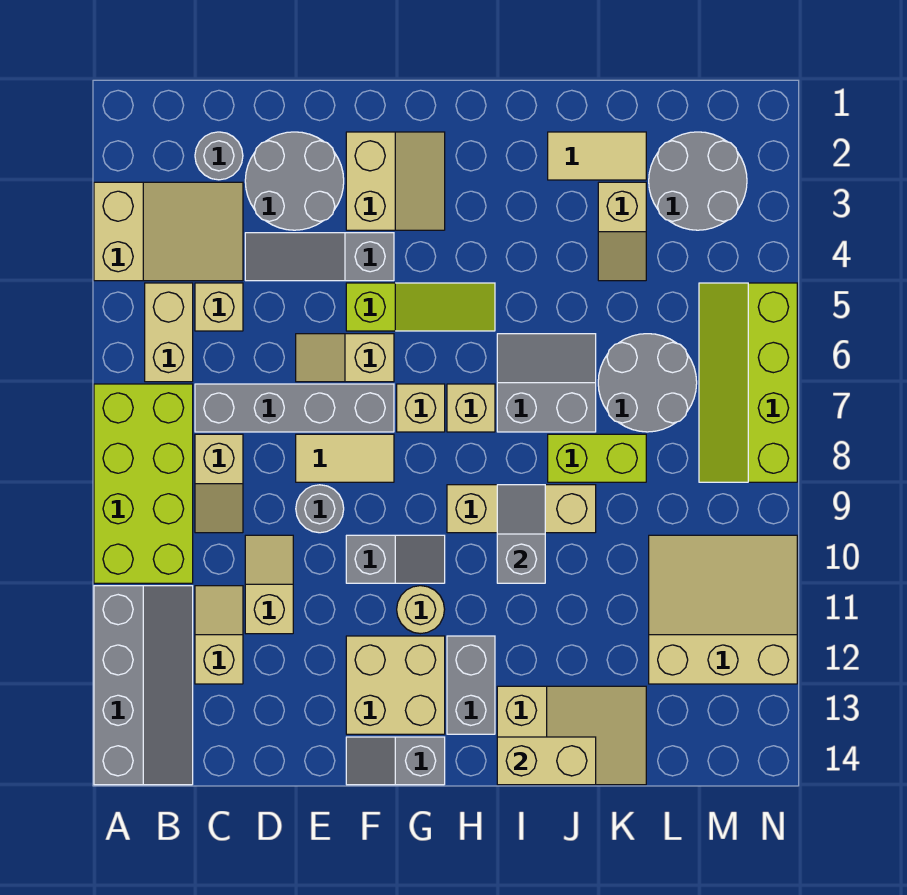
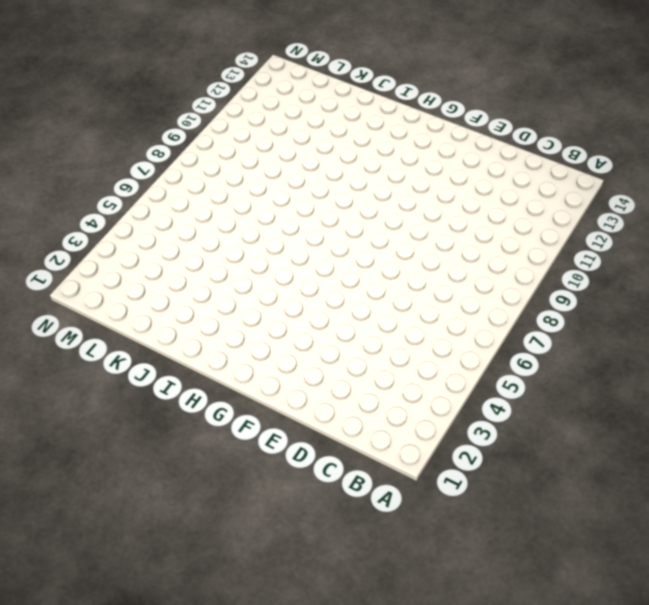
none -> tan slope A3:C4 level 1 top A
none -> lime brick A7:B10 level 1
none -> grey slope A11:B14 level 1 top A
none -> tan brick B5:B6 level 1

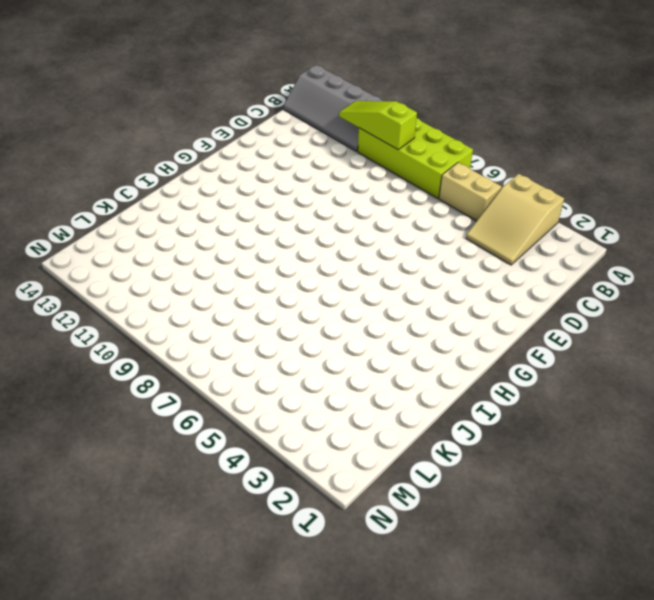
lime slope B9:B11 level 2 top 9 -> lime slope F5:H5 level 1 top F
none -> grey round brick C2 level 1
none -> tan brick C5 level 1
none -> grey brick C7:F7 level 1
none -> tan slope C8:C9 level 1 top 8

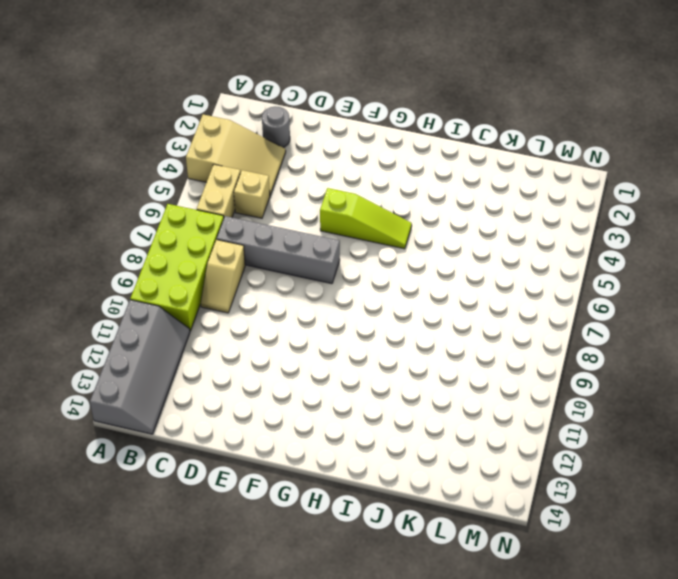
none -> tan slope C11:C12 level 1 top 12
none -> grey round brick D2:E3 level 1
none -> grey slope D4:F4 level 1 top F
none -> tan slope D10:D11 level 1 top 11

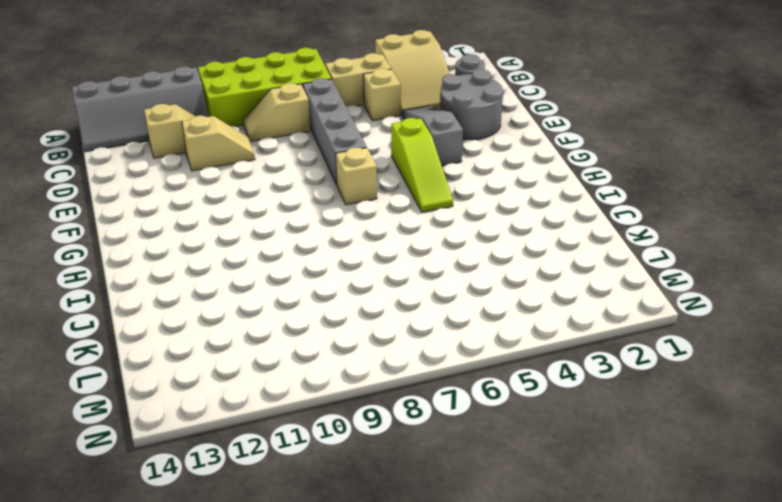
none -> tan slope E6:F6 level 1 top F
none -> tan tile E8:F8 level 1
none -> grey round brick E9 level 1
none -> tan slope F2:G3 level 1 top F

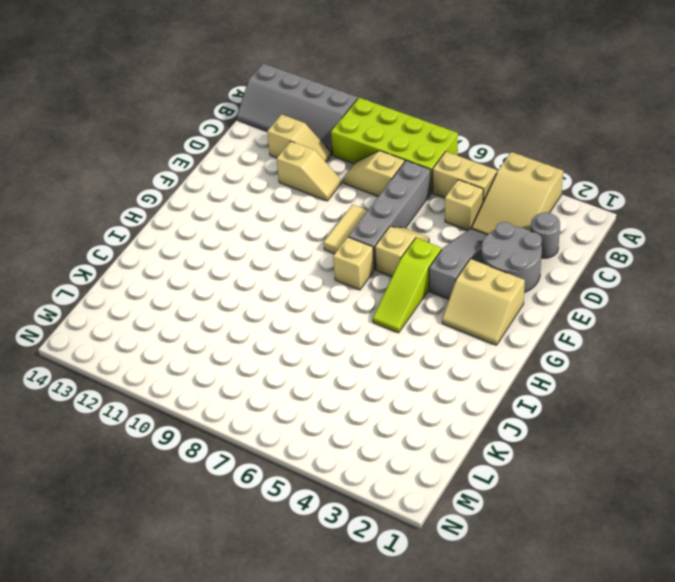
none -> grey round brick E9 level 1
none -> grey slope F10:G10 level 1 top F
none -> tan brick F12:G13 level 1
none -> grey slope F14:G14 level 1 top G

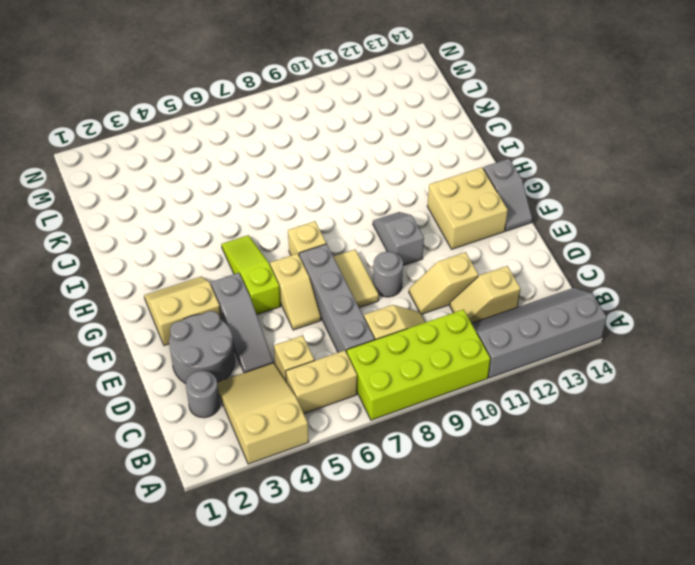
none -> tan round brick G11 level 1
none -> tan brick H7 level 1
none -> tan brick H9:J9 level 1
none -> grey brick H12:H13 level 1

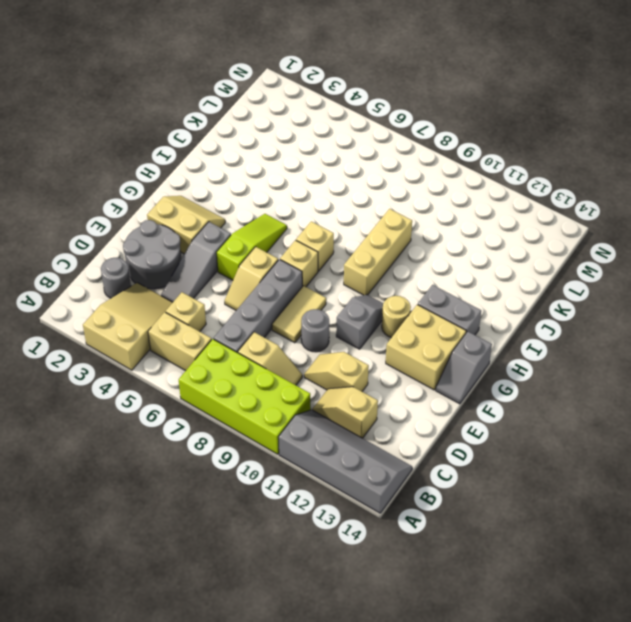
none -> grey slope I6:J7 level 1 top 7
none -> tan slope I13:K14 level 1 top I
none -> tan tile J2:K2 level 1
none -> lime brick J8:K8 level 1

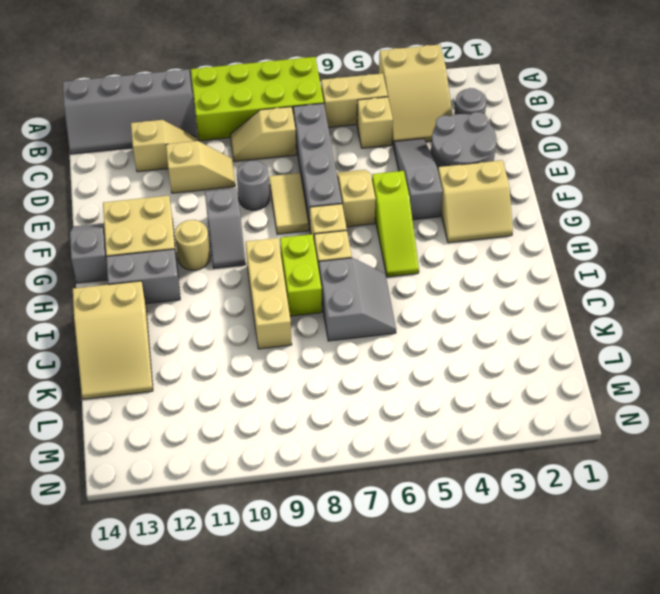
lime brick H8:I8 level 1 -> lime brick J8:K8 level 1
none -> tan tile J2:K2 level 1
none -> tan slope K3:K4 level 1 top 3
none -> grey round brick K6:L7 level 1
none -> grey round brick L2:M3 level 1

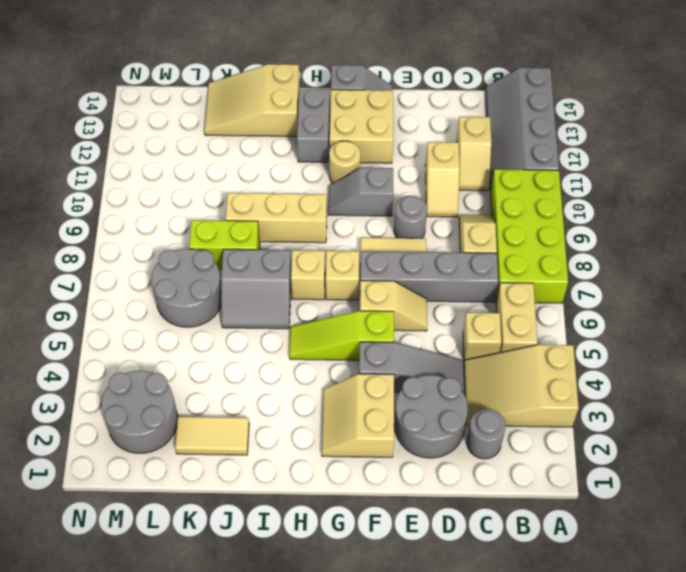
none -> tan slope K3:K4 level 1 top 3
none -> tan slope L10:N12 level 1 top 12
none -> lime slope M5:N8 level 1 top N
none -> grey slope I9:I10 level 2 top 10

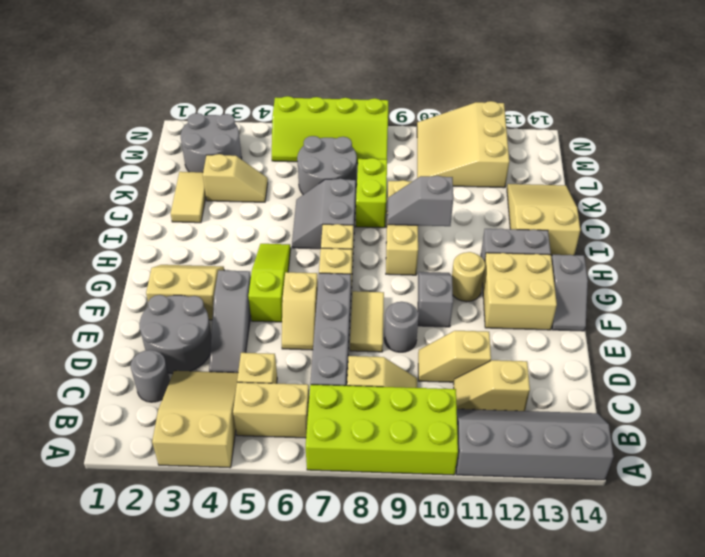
none -> tan brick I14:J14 level 2

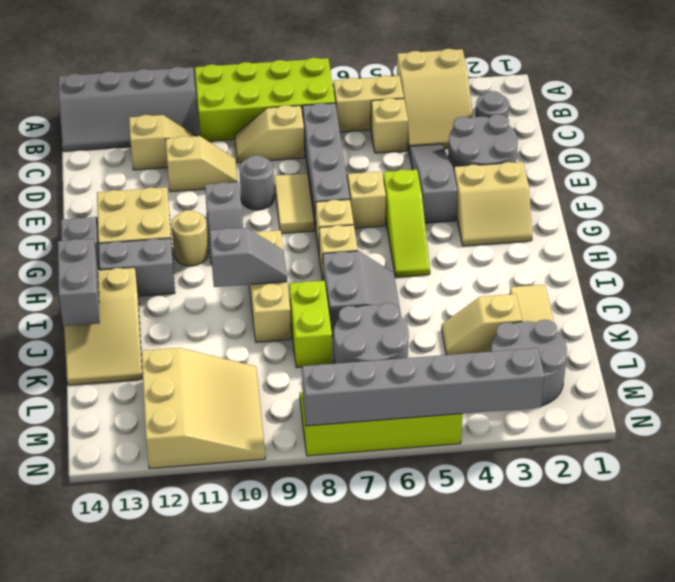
grey brick I14:J14 level 2 -> tan brick I14:J14 level 2
grey brick N3:N8 level 2 -> none

